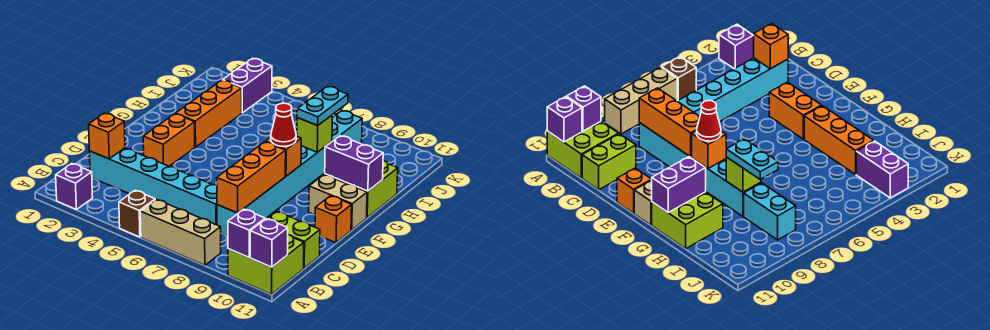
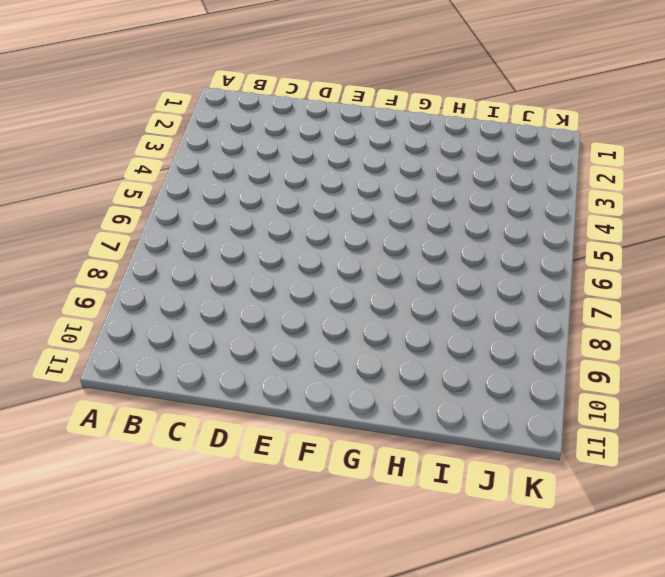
none -> purple brick A2 level 1
none -> brown brick A5 level 1
none -> tan brick A6:A8 level 1

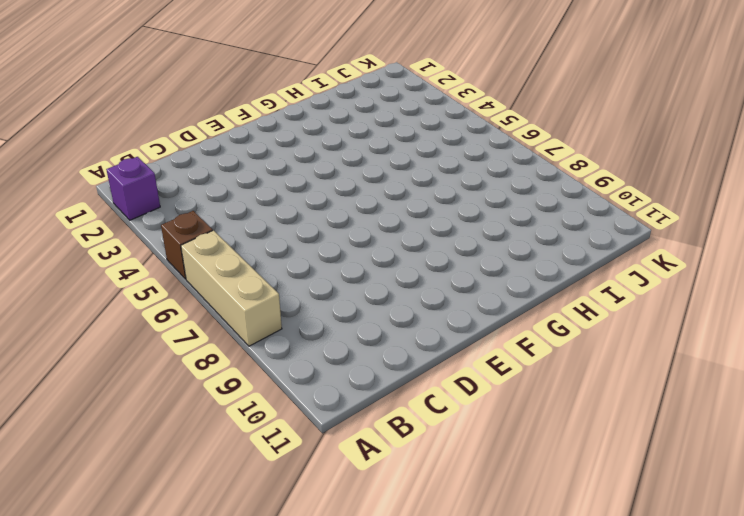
none -> lime brick A10:B11 level 1
none -> cyan brick C2:C7 level 1
none -> cyan brick C8:H8 level 1

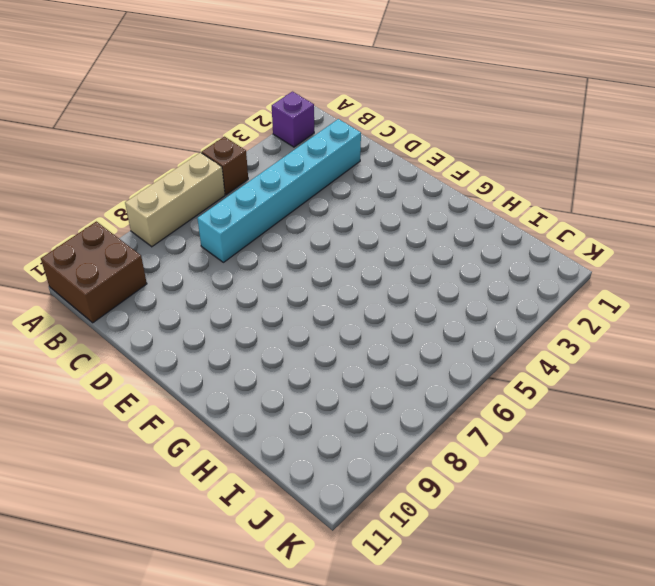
brown brick A10:B11 level 1 -> lime brick A10:B11 level 1
none -> cyan brick C8:H8 level 1
none -> lime brick C10:C11 level 1
none -> orange brick E3:F3 level 1

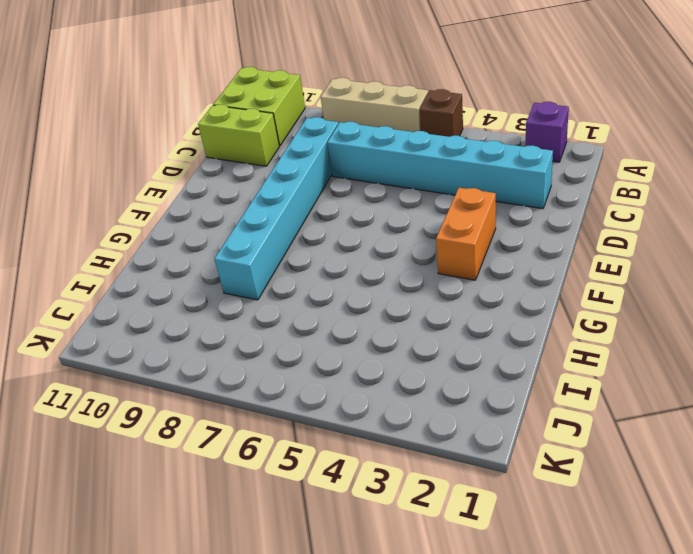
none -> orange brick E11 level 1
none -> tan brick F10:F11 level 1
none -> orange brick G3:I3 level 1

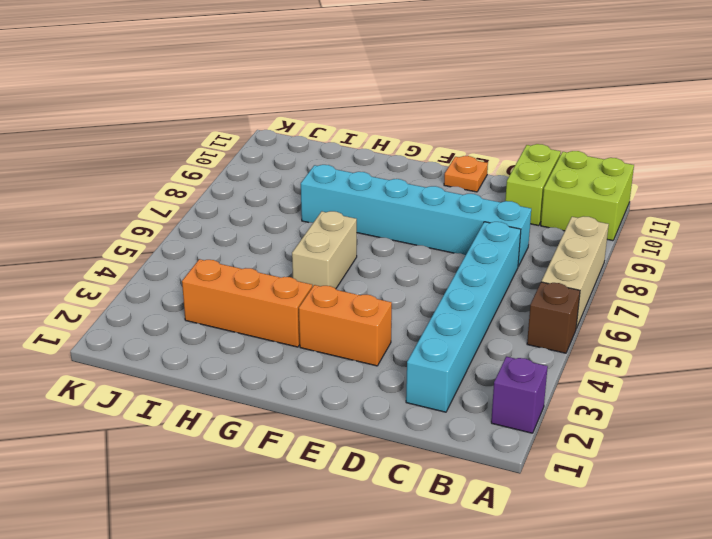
orange plate E11 level 1 -> orange brick E11 level 1
tan brick G5:G6 level 1 -> tan brick F10:F11 level 1
none -> lime brick G10:H11 level 1
none -> cyan brick I8:J8 level 1
none -> purple brick J3:K3 level 1

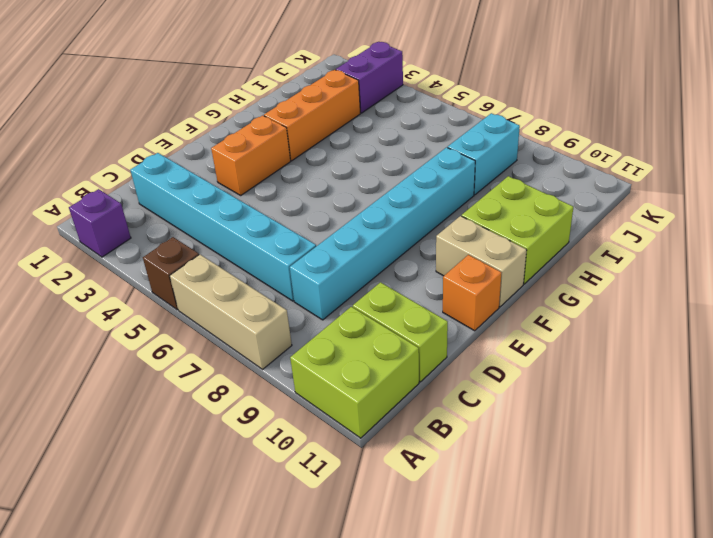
none -> purple brick A10 level 2
none -> purple brick A11 level 2
none -> orange brick C2 level 2

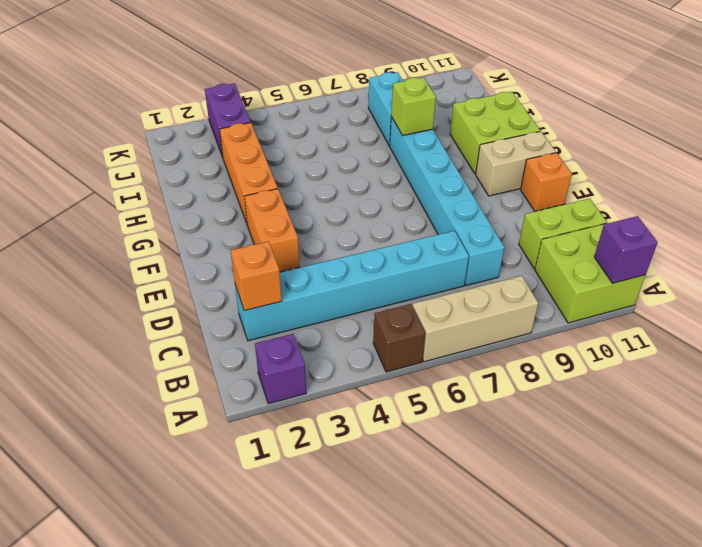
none -> purple brick A10 level 2
none -> orange brick C8:E8 level 2
none -> orange brick F8 level 2

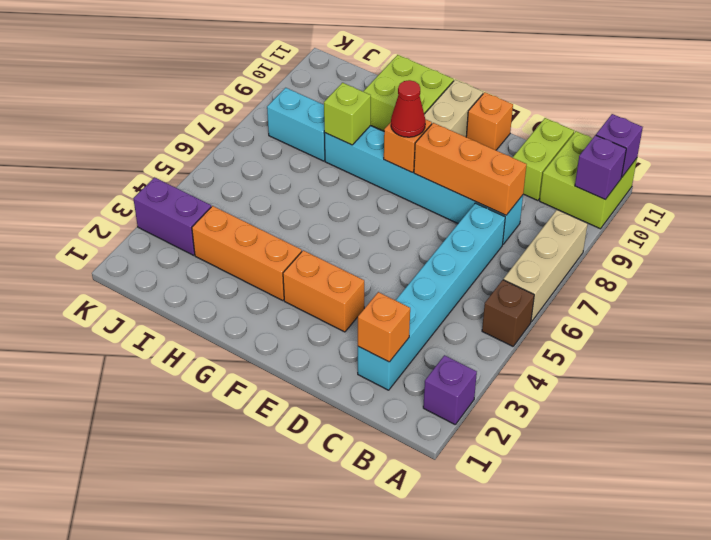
none -> purple brick G10:G11 level 2
none -> cyan plate H8:I8 level 3

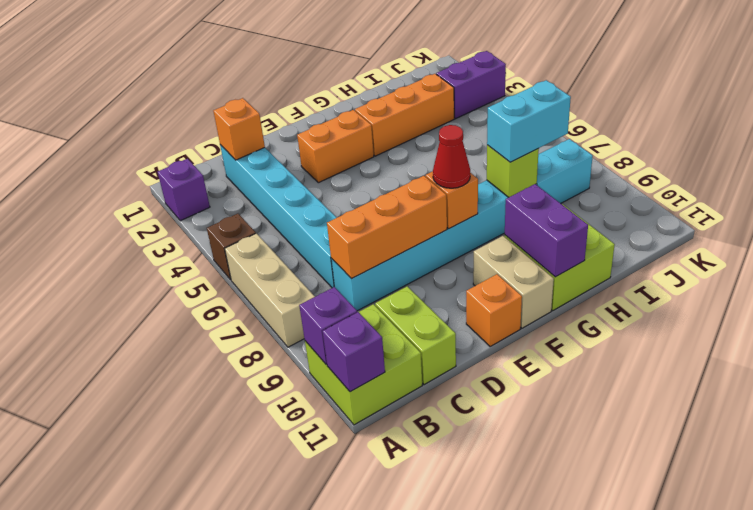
cyan brick H8:I8 level 3 -> cyan plate H8:I8 level 3

